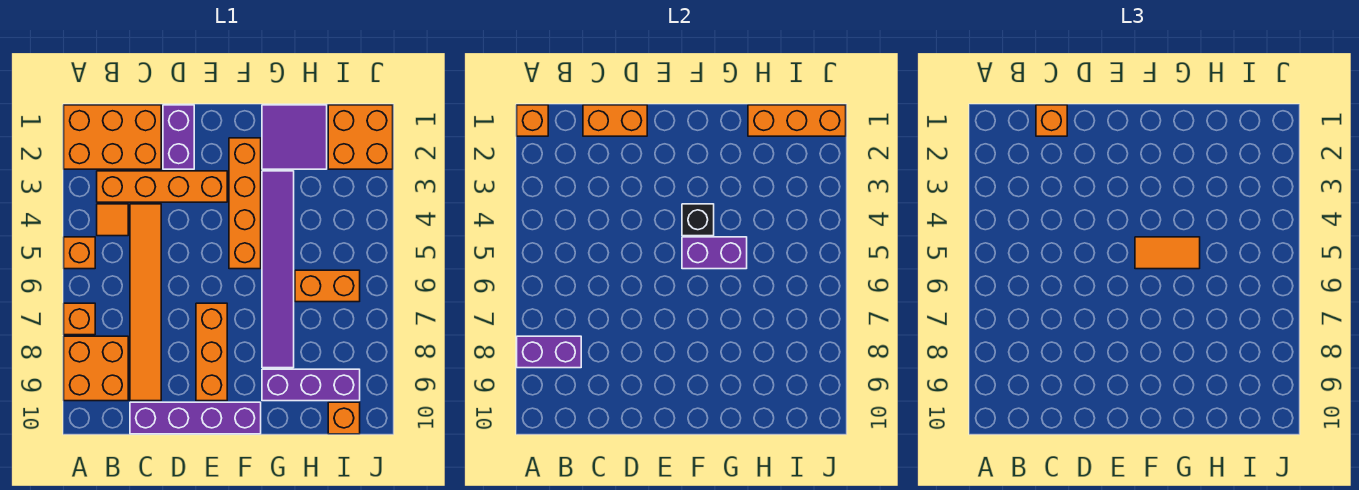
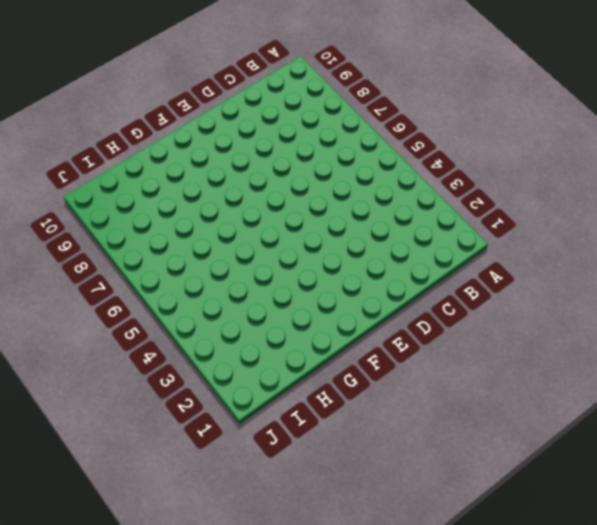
none -> orange brick A1:C2 level 1
none -> orange brick A5 level 1
none -> orange brick A7 level 1

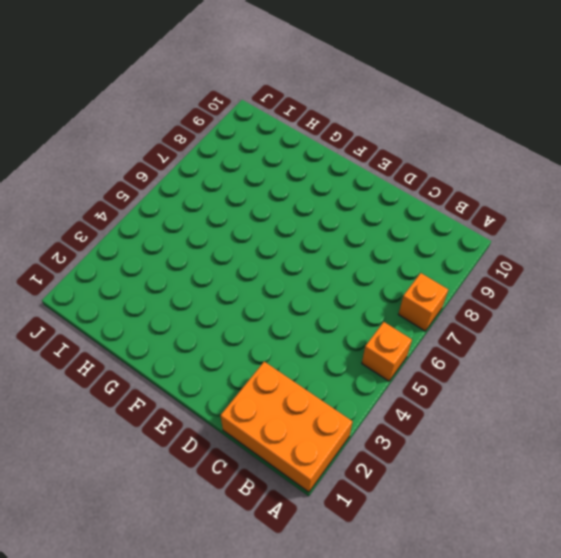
none -> orange brick A8:B9 level 1
none -> orange brick B3:E3 level 1
none -> orange tile B4 level 1

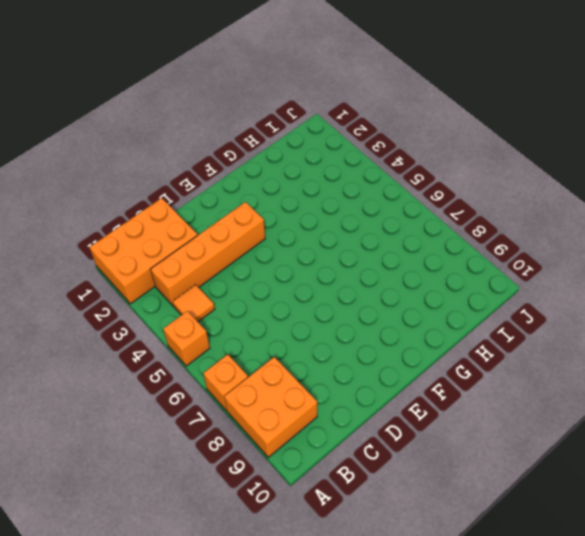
none -> orange tile C4:C9 level 1
none -> purple brick C10:F10 level 1
none -> purple brick D1:D2 level 1

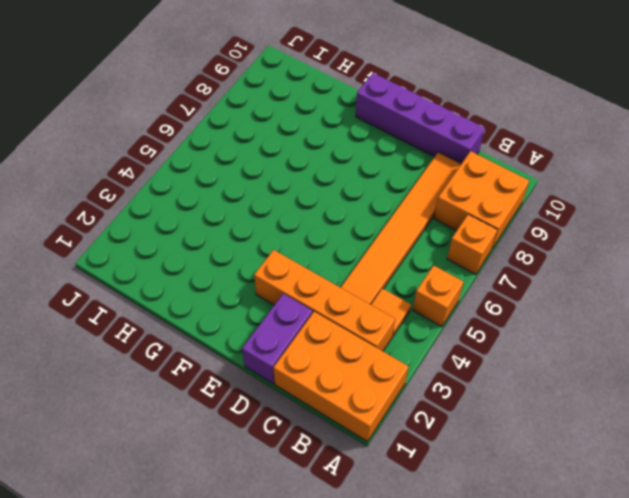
none -> orange brick E7:E9 level 1
none -> orange brick F2:F5 level 1
none -> purple tile G1:H2 level 1

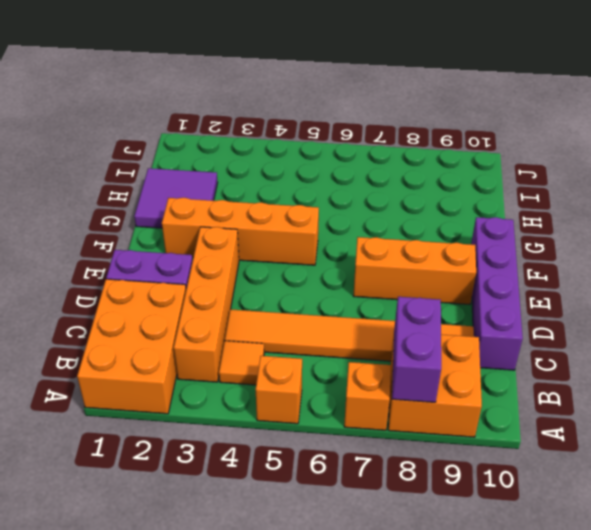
none -> purple tile G3:G8 level 1
none -> purple brick G9:I9 level 1
none -> orange brick H6:I6 level 1

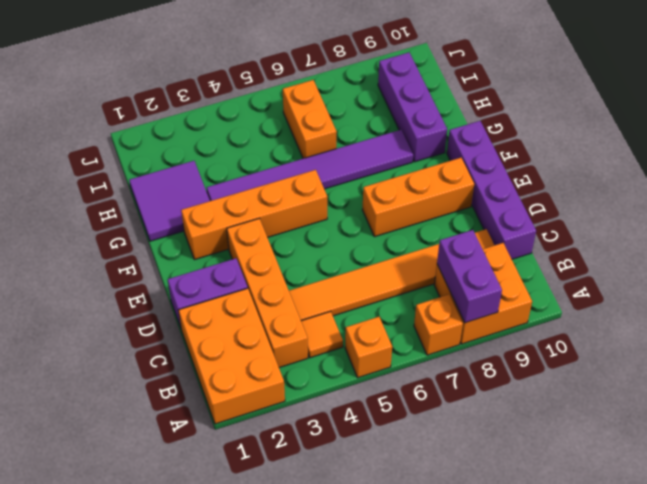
none -> orange brick I1:J2 level 1
none -> orange brick I10 level 1
none -> orange brick A1 level 2

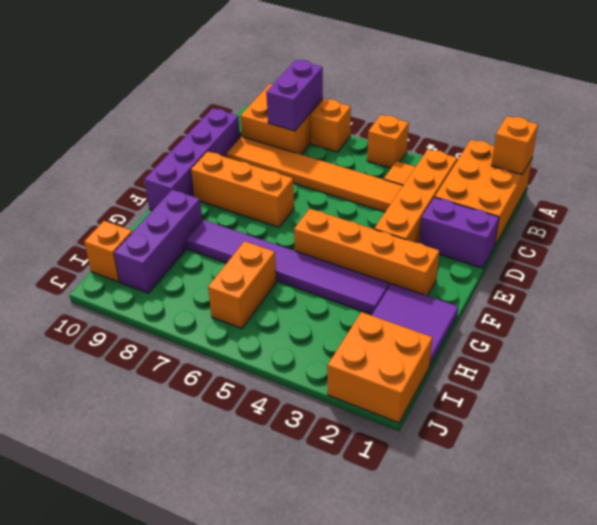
none -> orange brick C1:D1 level 2
none -> black brick F4 level 2
none -> purple brick F5:G5 level 2

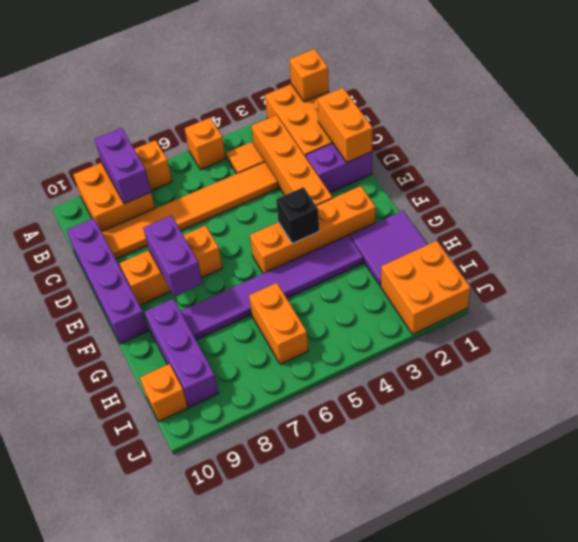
purple brick E8:F8 level 2 -> purple brick F5:G5 level 2
none -> orange brick H1:J1 level 2
none -> orange brick C1 level 3
none -> orange tile F5:G5 level 3

